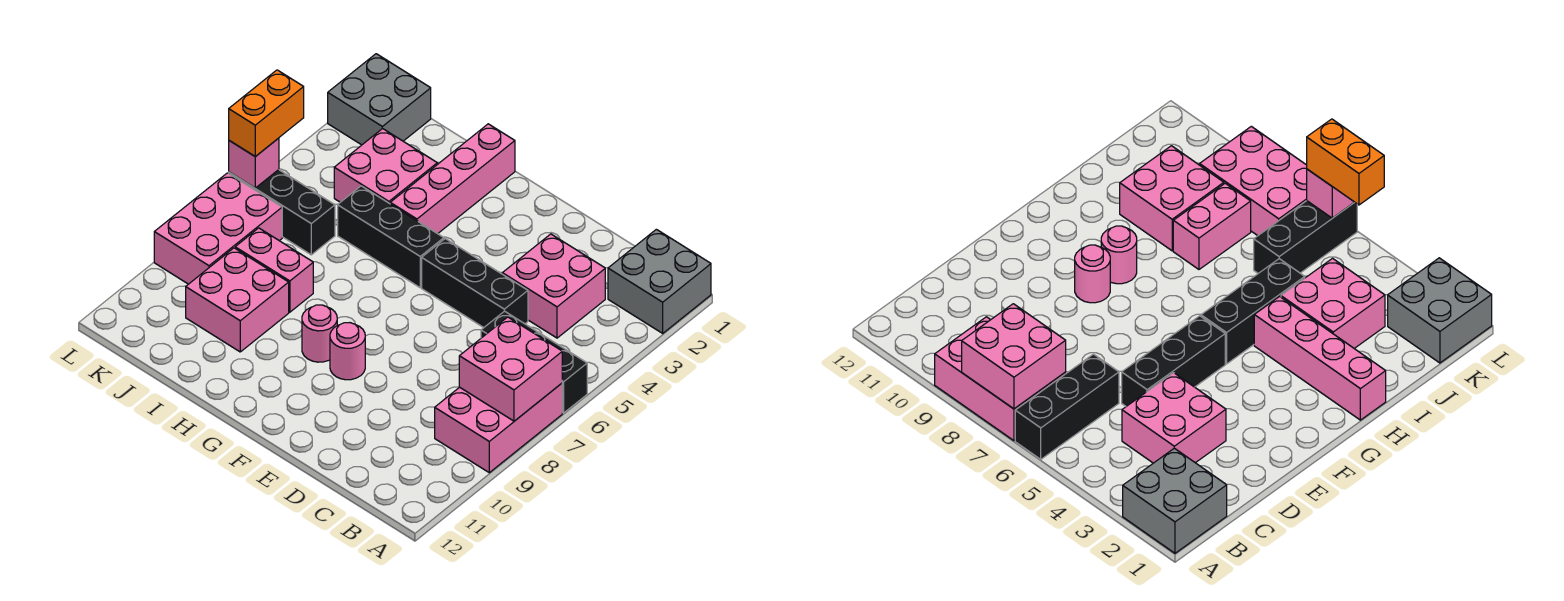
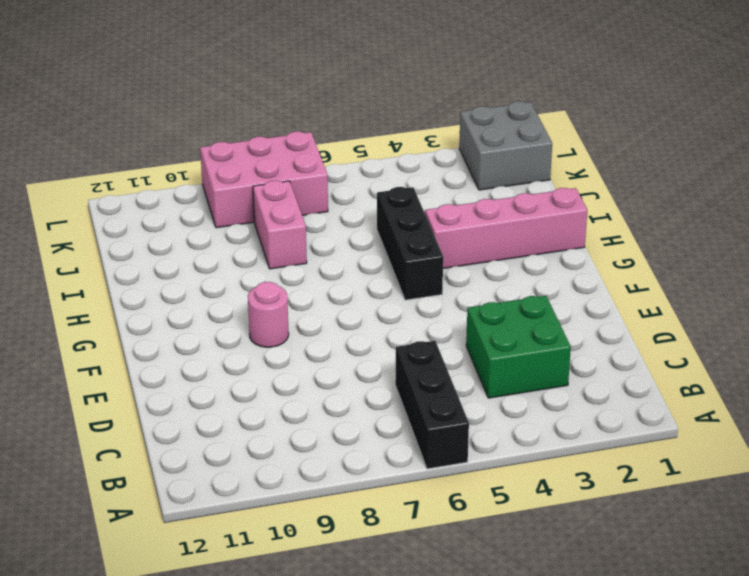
green brick C3:D4 level 1 -> pink brick C3:D4 level 1
none -> grey brick A1:B2 level 1
none -> pink brick A7:B9 level 1
none -> black brick D5:F5 level 1

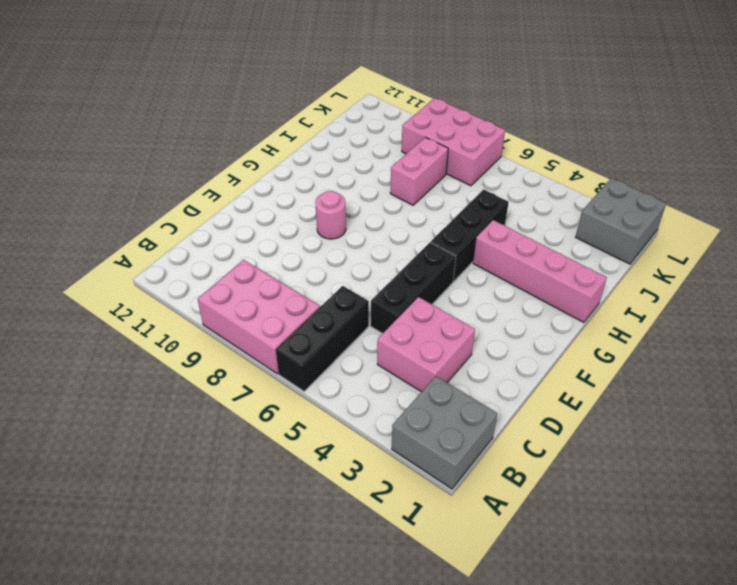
none -> pink round brick G9 level 1
none -> pink brick I3:J4 level 1
none -> pink brick I9:J10 level 1

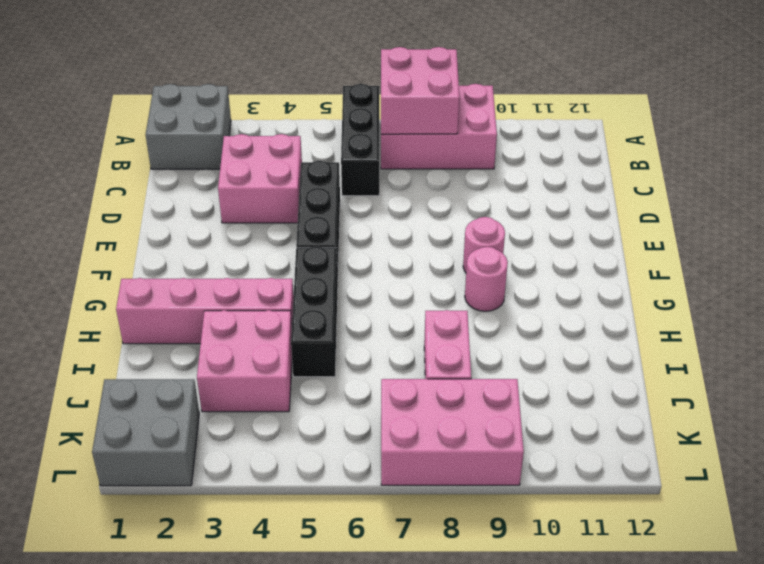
none -> pink brick I9:J10 level 1
none -> black brick J6:L6 level 1
none -> pink brick L6 level 2

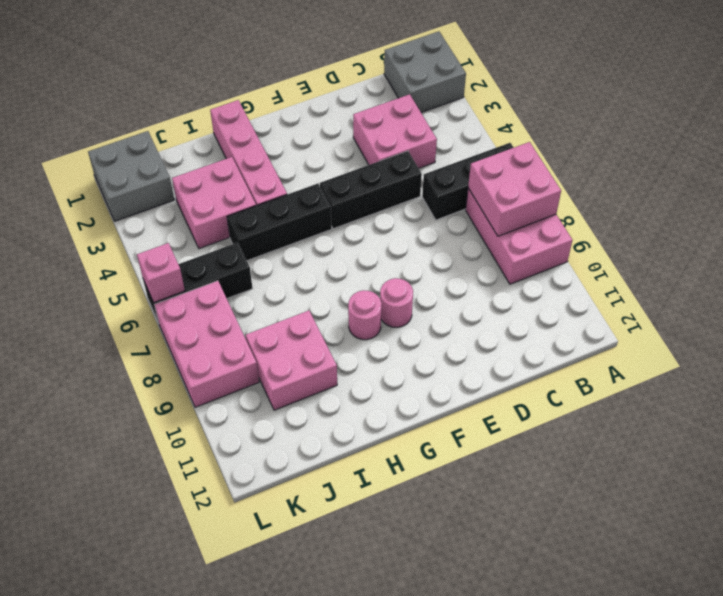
none -> pink brick I8:J8 level 1
none -> orange brick L5:L6 level 3

